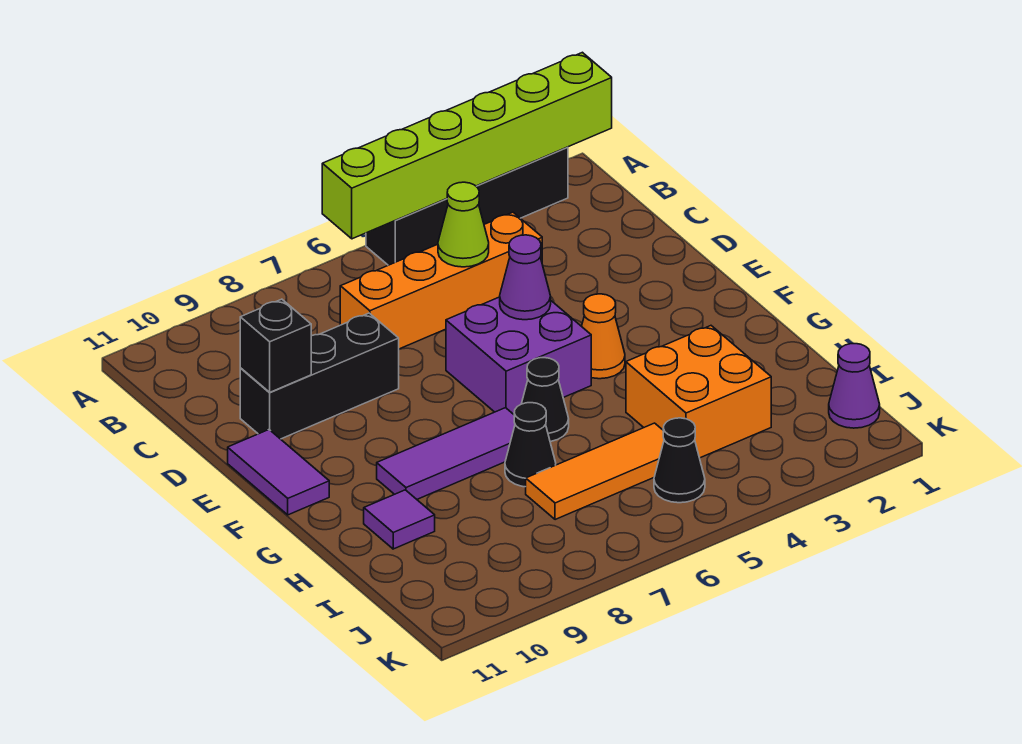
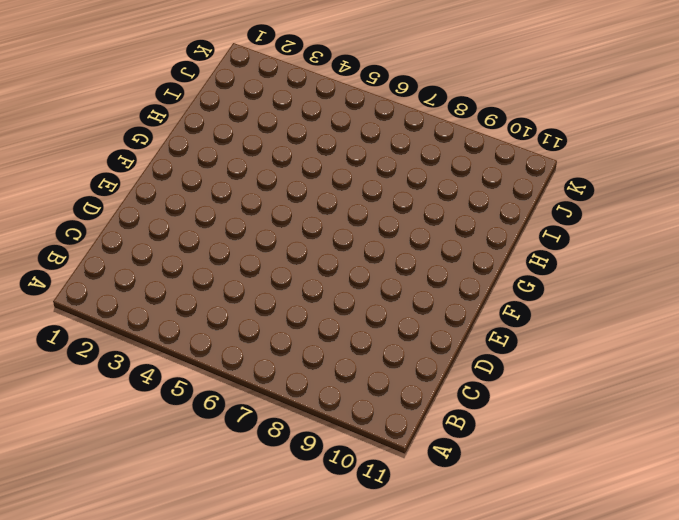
none -> black brick A2:A5 level 1
none -> orange brick C4:C7 level 1
none -> black brick D8:D10 level 1

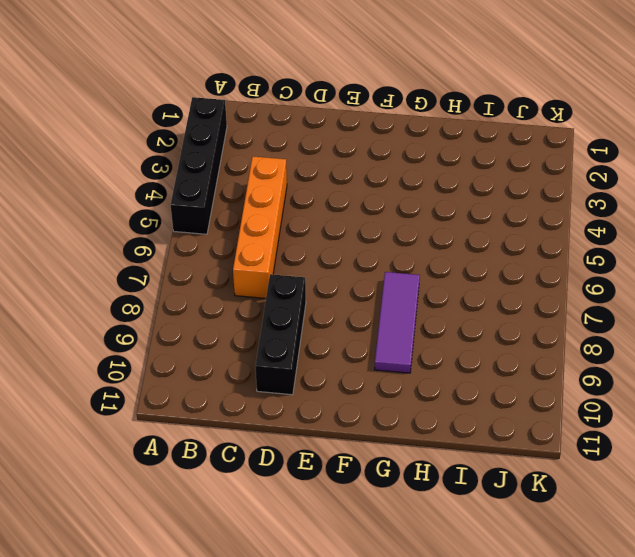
none -> purple brick E5:F6 level 1
none -> purple tile E11:F11 level 1
none -> orange cone F4 level 1

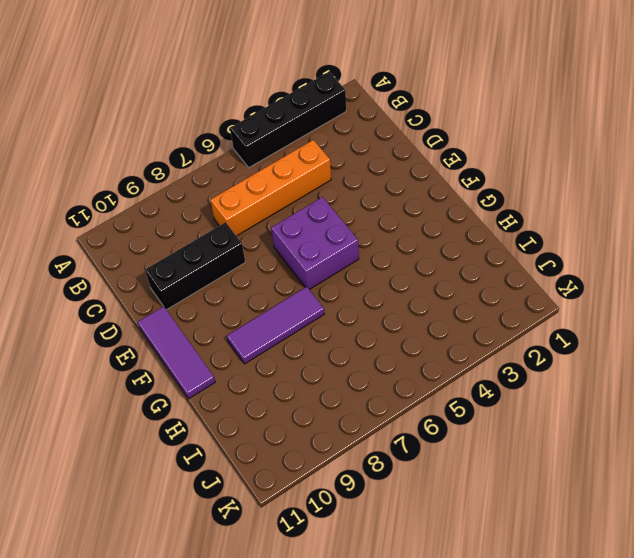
purple tile E11:G11 level 1 -> purple tile E11:F11 level 1
none -> orange cone F4 level 1
none -> black cone G6 level 1
none -> orange brick H3:I4 level 1

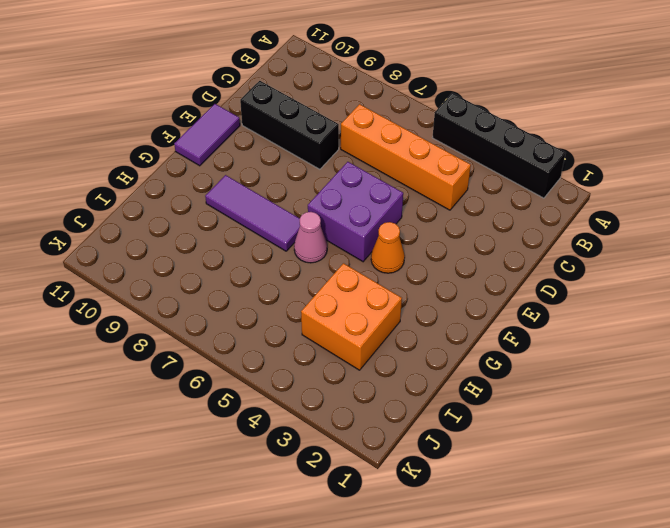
pink cone G6 level 1 -> black cone G6 level 1
none -> black cone H7 level 1
none -> purple tile H10 level 1
none -> orange tile I5:I7 level 1

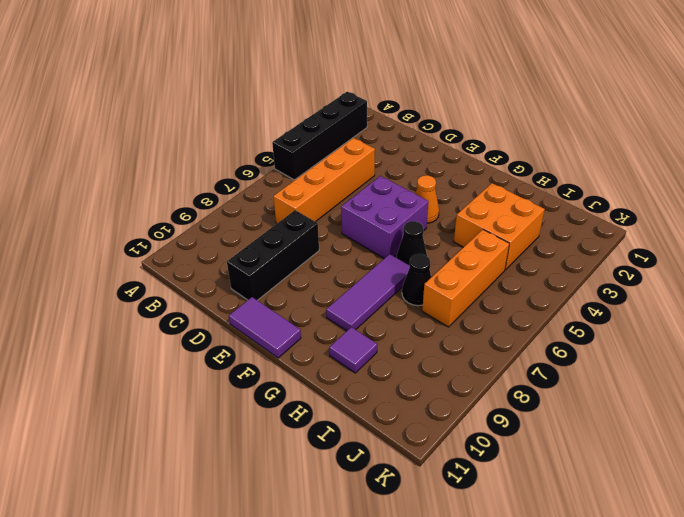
orange brick I5:I7 level 1 -> orange tile I5:I7 level 1
none -> purple cone J1 level 1
none -> black cone J5 level 1
none -> lime brick A1:A6 level 2

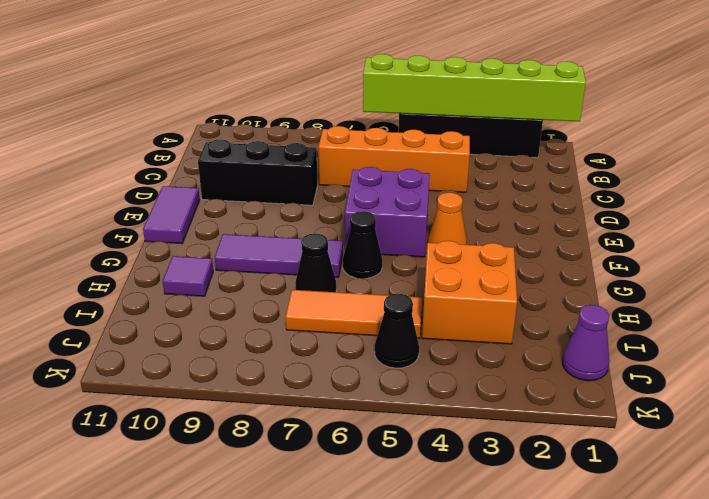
none -> lime cone C5 level 2
none -> black brick D10 level 2
none -> purple cone E5 level 2

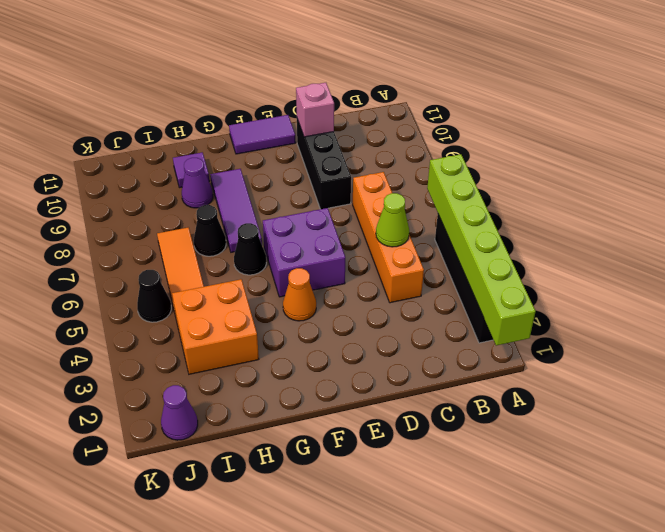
pink brick D10 level 2 -> black brick D10 level 2
purple cone H9 level 1 -> purple cone E5 level 2

